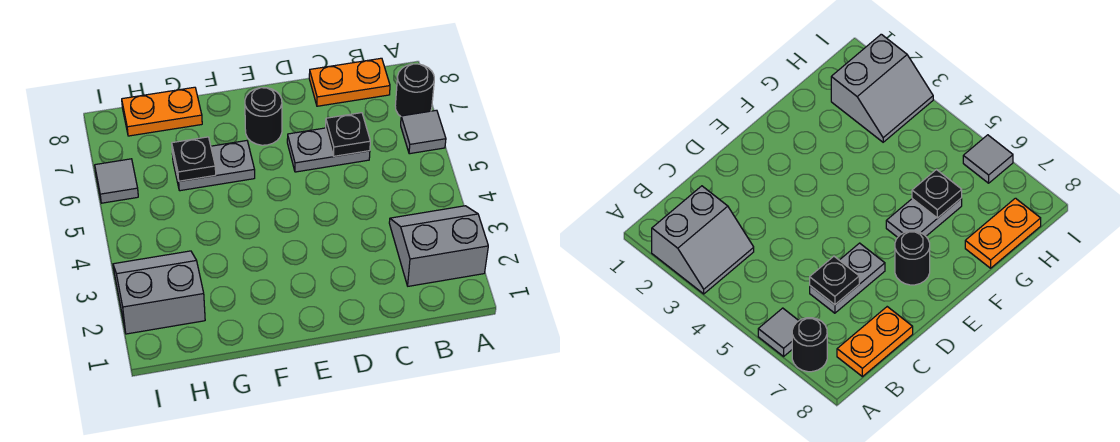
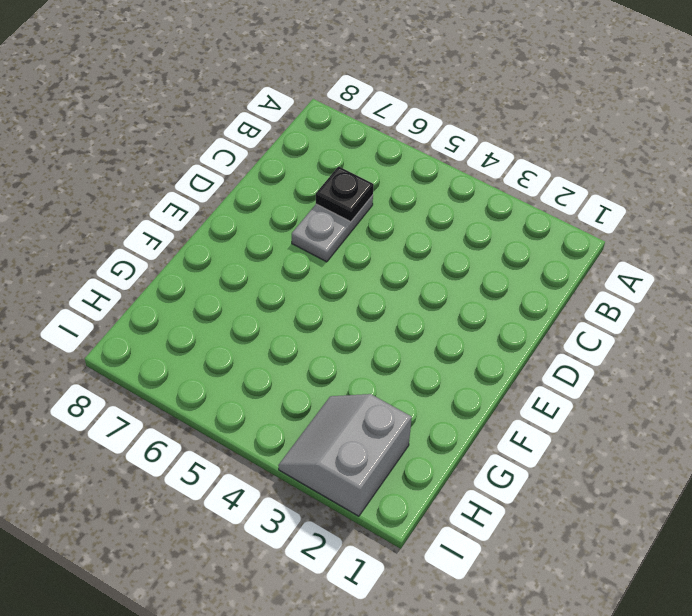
none -> grey slope A2:B3 level 1 top 2
none -> grey tile A6 level 1
none -> black round brick A7 level 1

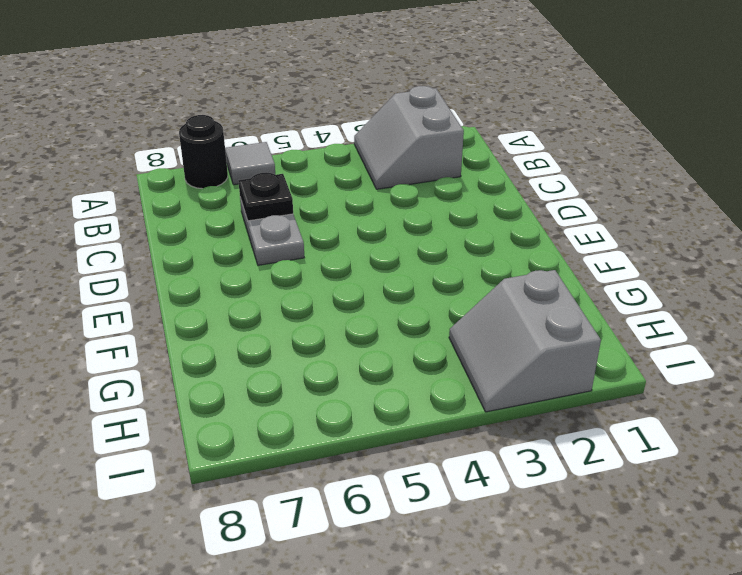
none -> orange plate B8:C8 level 1
none -> black round brick E7 level 1
none -> grey plate F6:G6 level 1

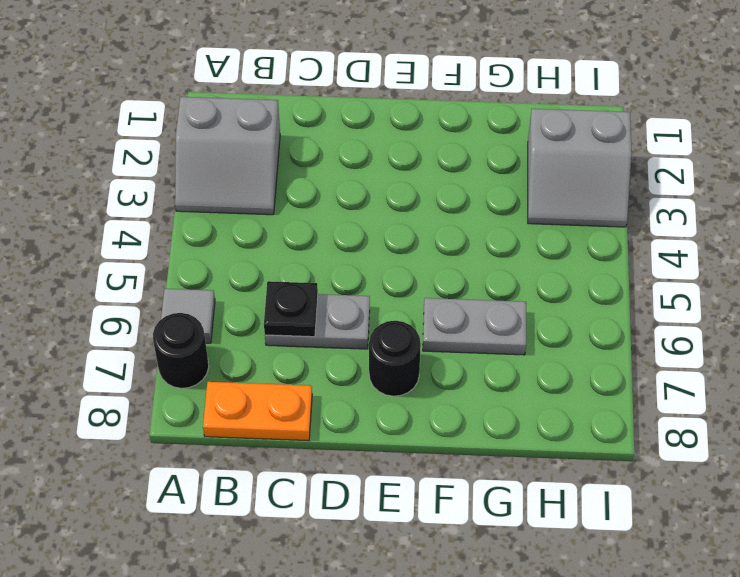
none -> orange plate G8:H8 level 1
none -> grey tile I6 level 1
none -> black plate G6 level 2

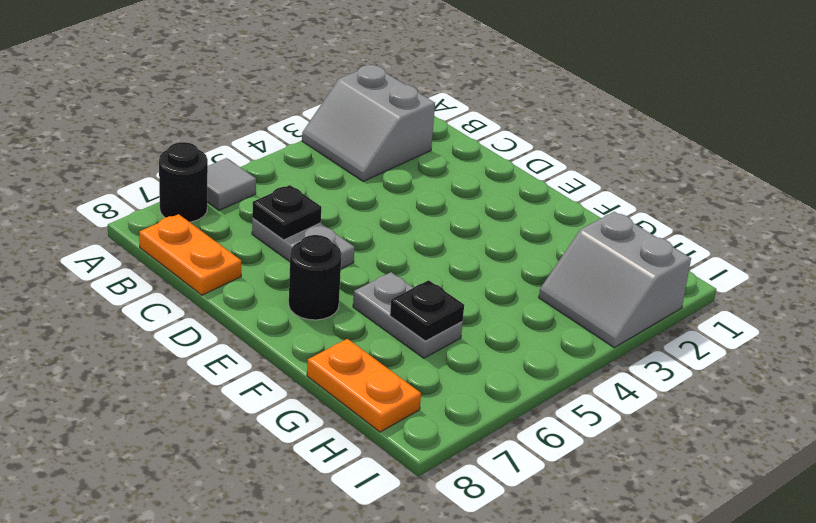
none -> grey tile I6 level 1

